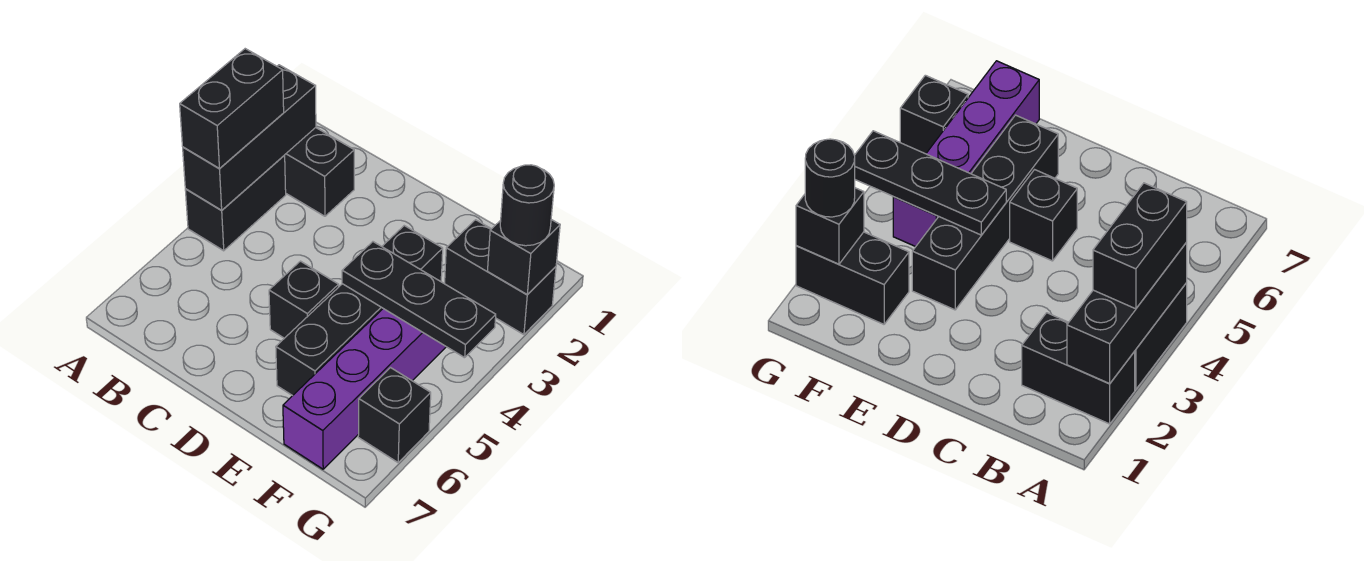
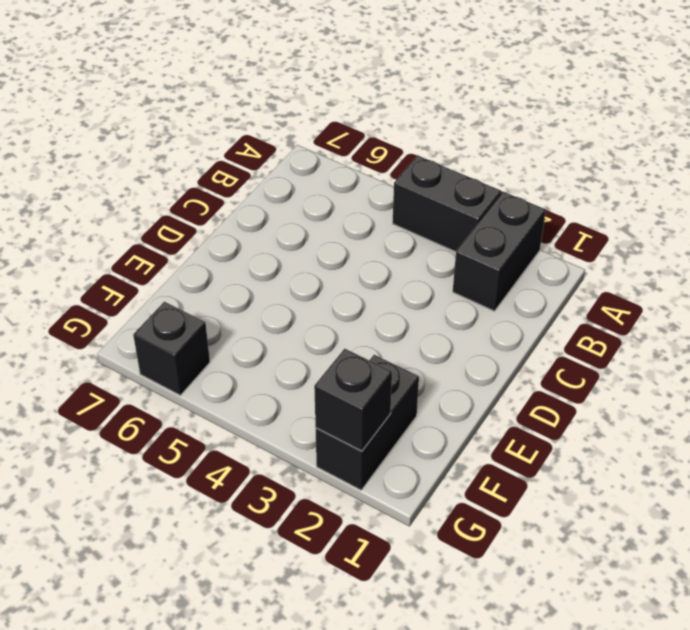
none -> black brick D5 level 1
none -> black brick E3:E6 level 1
none -> purple brick F4:F7 level 1

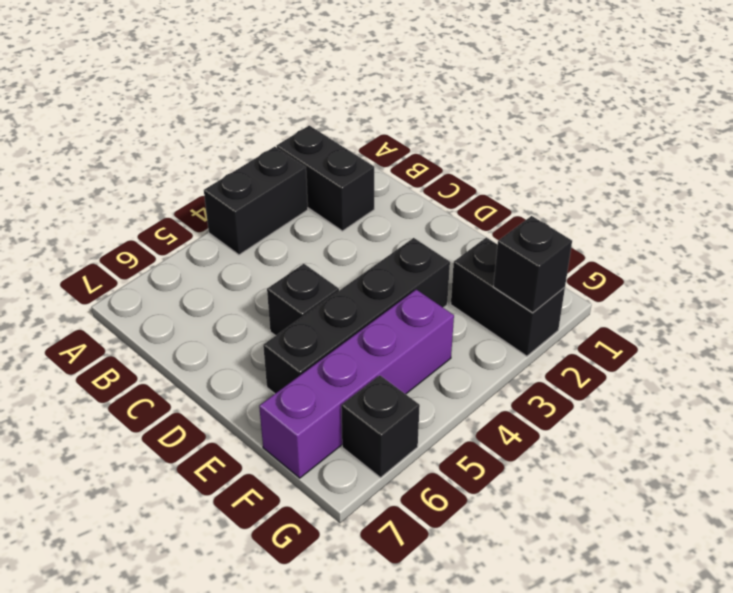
none -> black brick A2:A4 level 2
none -> black plate E4:G4 level 2
none -> black brick A3:A4 level 3

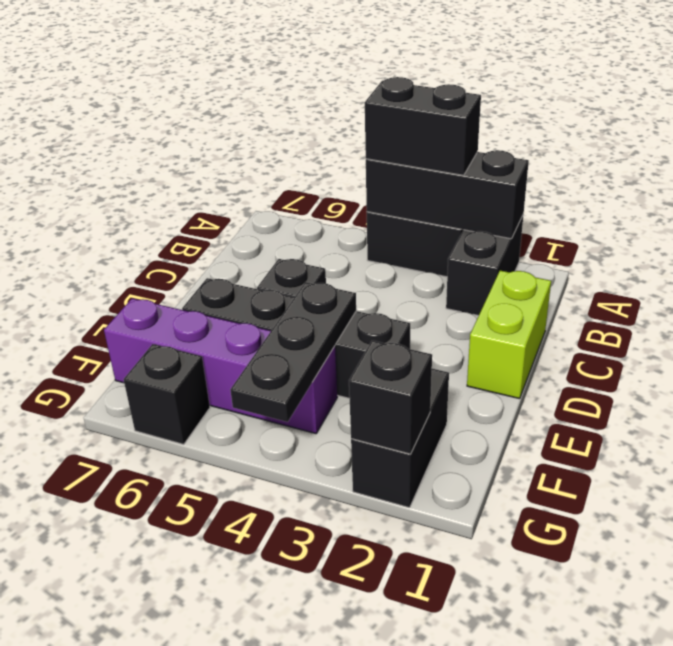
lime brick C1:D1 level 1 -> none
none -> black round brick G2 level 3

